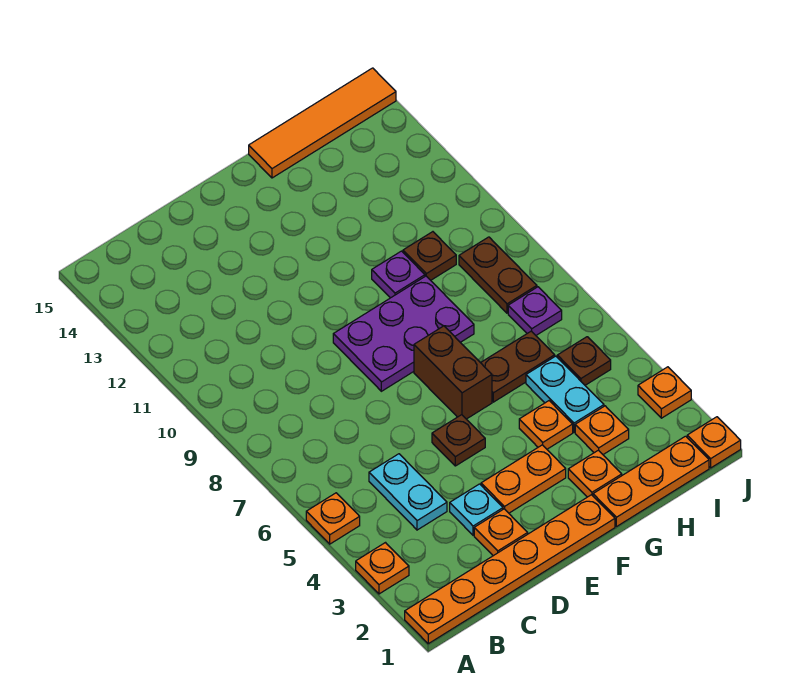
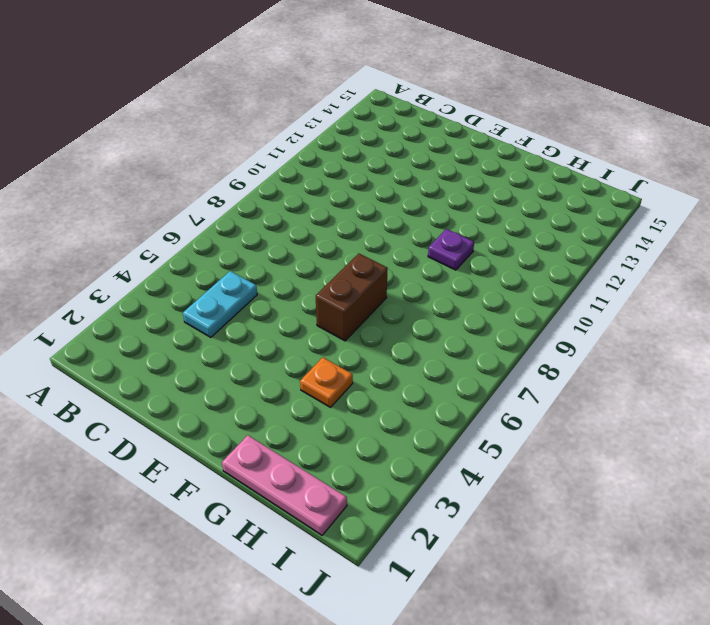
pink plate G1:I1 level 1 -> orange plate G1:I1 level 1
none -> orange plate A1:F1 level 1
none -> orange plate A3 level 1
none -> orange plate A5 level 1

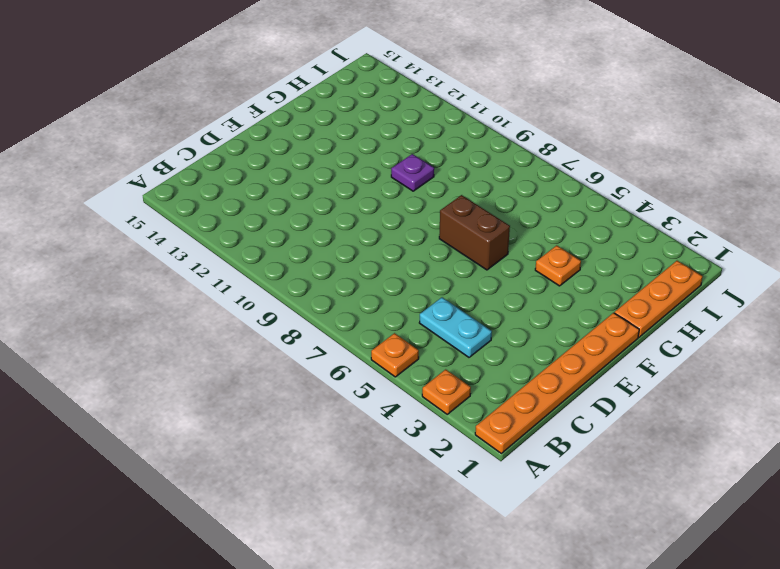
none -> orange plate D2 level 1
none -> cyan plate D3 level 1
none -> orange plate E3:F3 level 1

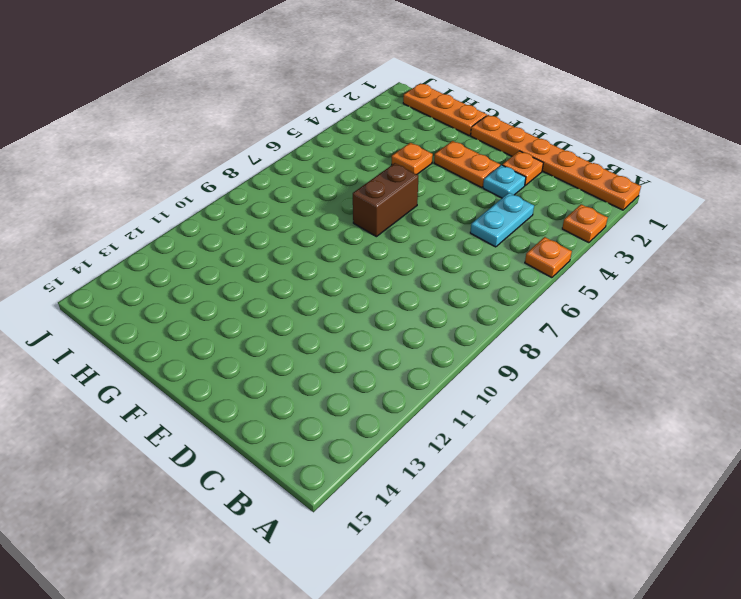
none -> brown plate E5 level 1
none -> purple plate E8:G9 level 1
none -> orange plate G2 level 1

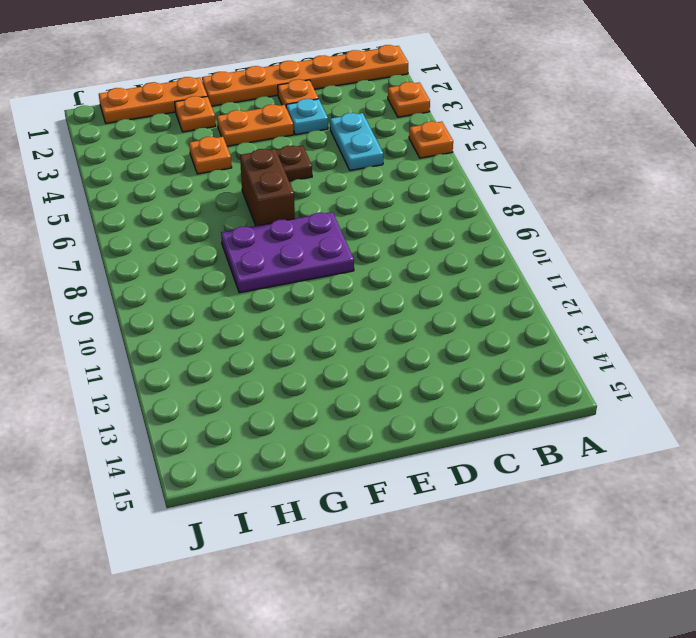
none -> brown plate G6:H6 level 1
none -> purple plate G10 level 1
none -> orange tile G15:J15 level 1

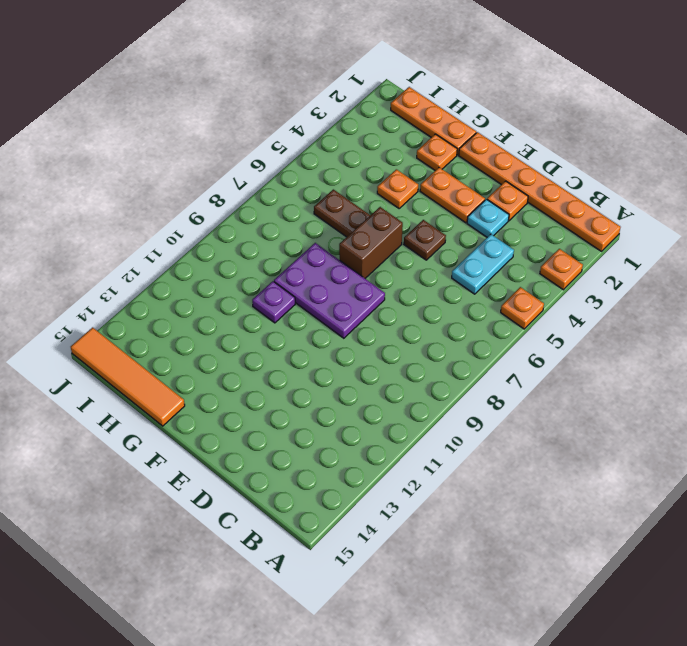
none -> orange plate H3 level 1
none -> cyan plate H4:H5 level 1
none -> brown plate H10 level 1

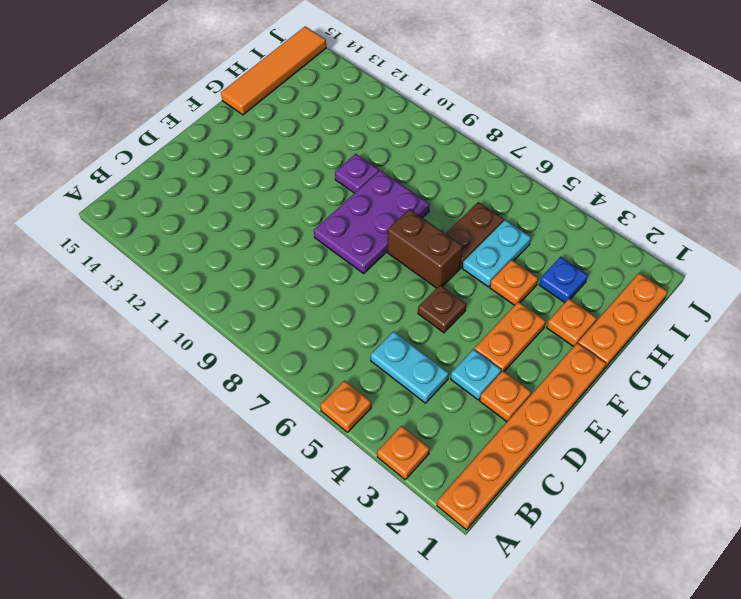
cyan plate G5:H5 level 1 -> cyan plate H4:H5 level 1
blue plate H3 level 1 -> orange plate H3 level 1
none -> brown plate H10 level 1
none -> brown plate I5 level 1
none -> purple plate I7 level 1

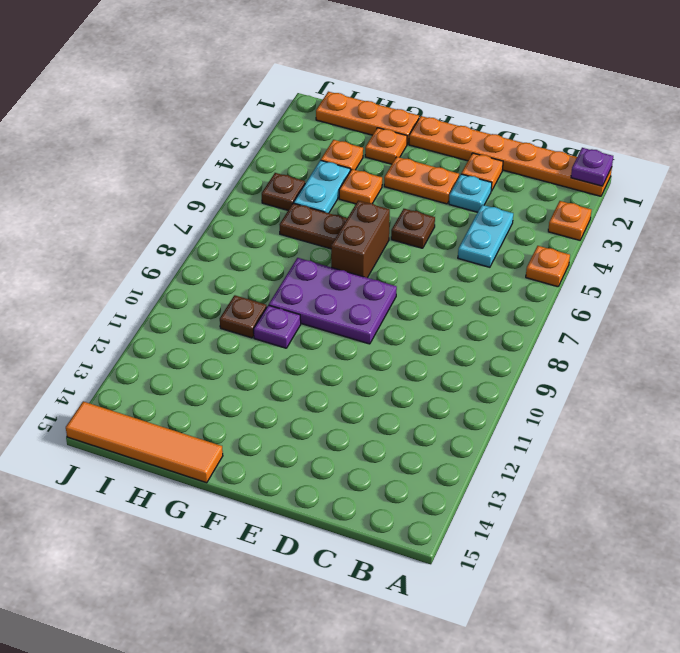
purple plate A1 level 2 -> purple plate I7 level 1
none -> brown plate I8:I9 level 1
none -> orange plate J1 level 1
none -> orange plate J3 level 1

